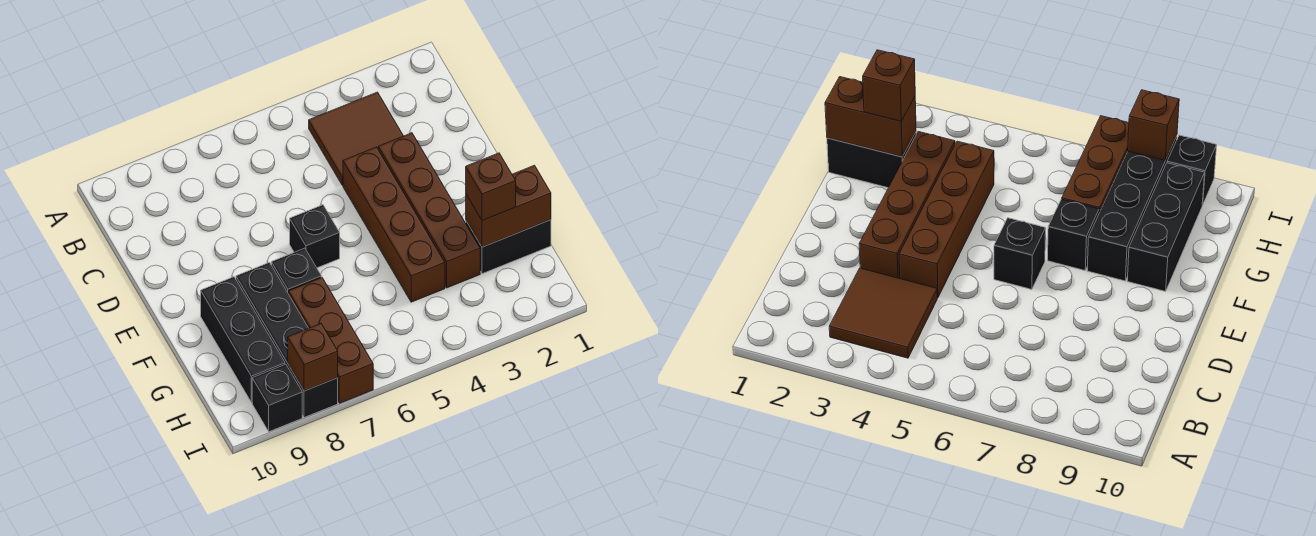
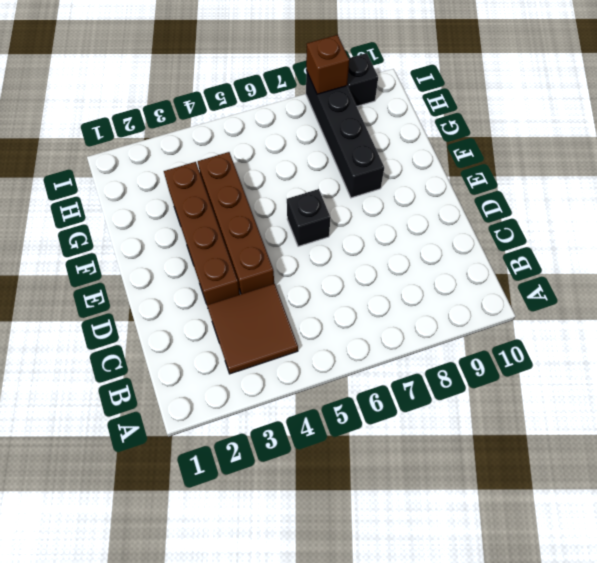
none -> black brick F7 level 1
none -> black brick F9:H9 level 1
none -> black brick G1:G2 level 1

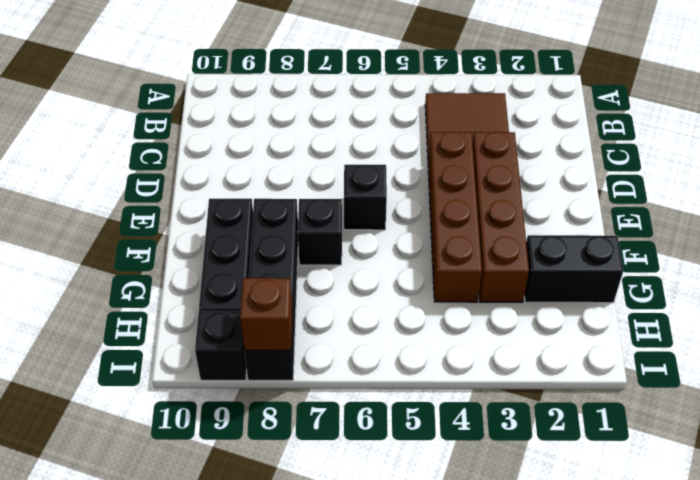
none -> brown brick G7:I7 level 1
none -> brown brick G1:G2 level 2
none -> brown brick G2 level 3

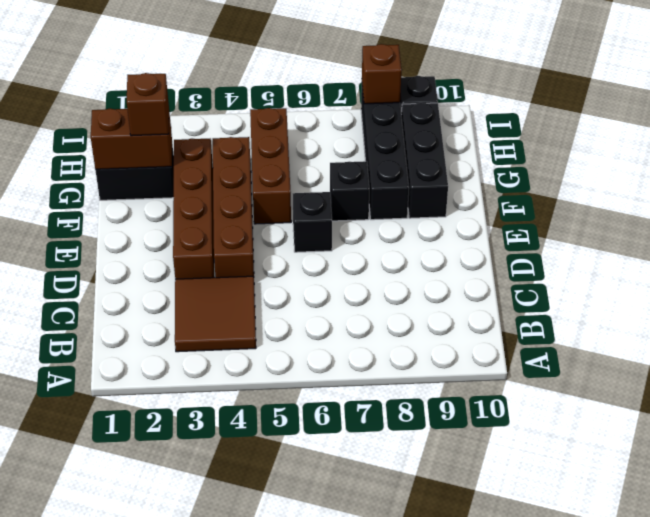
brown brick F5:H5 level 1 -> brown brick G7:I7 level 1

